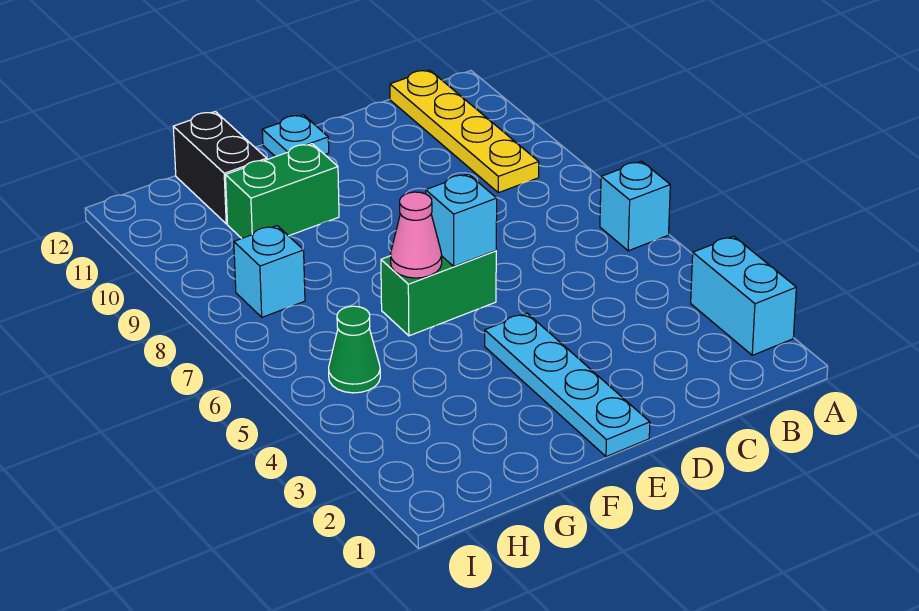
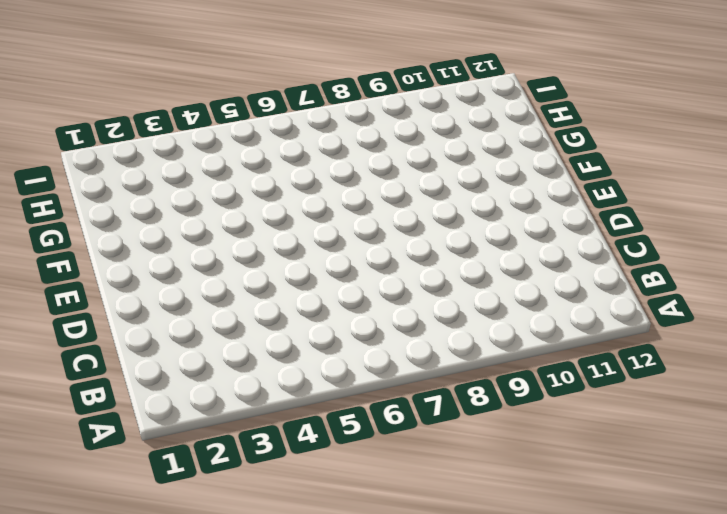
none -> cyan brick A2:A3 level 1
none -> cyan brick A6 level 1
none -> yellow plate B9:B12 level 1

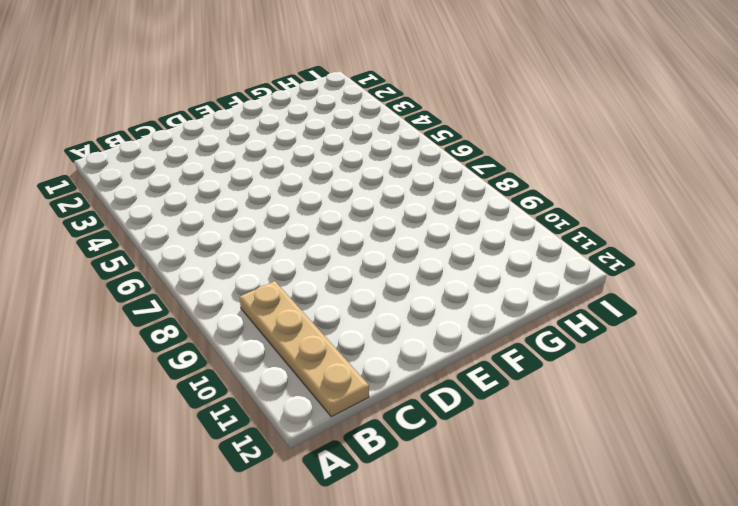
tan plate B9:B12 level 1 -> yellow plate B9:B12 level 1
none -> cyan brick A2:A3 level 1
none -> cyan brick A6 level 1
none -> cyan plate E1:E4 level 1

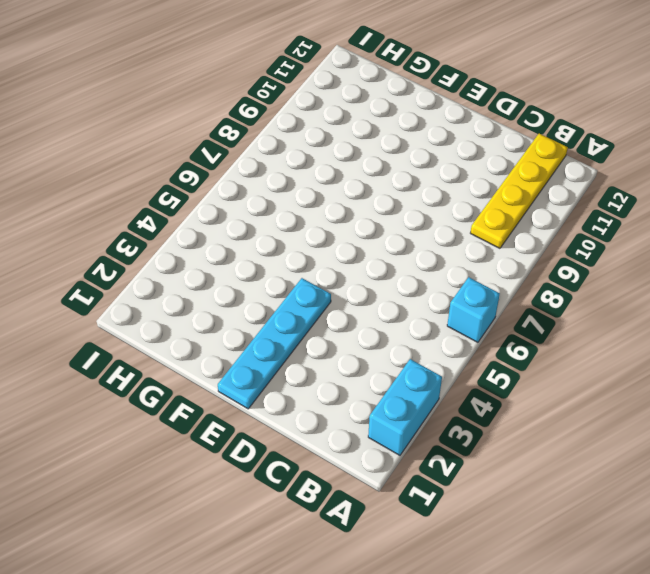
none -> green brick E6:F6 level 1
none -> cyan plate E12 level 1
none -> green brick F10:G10 level 1

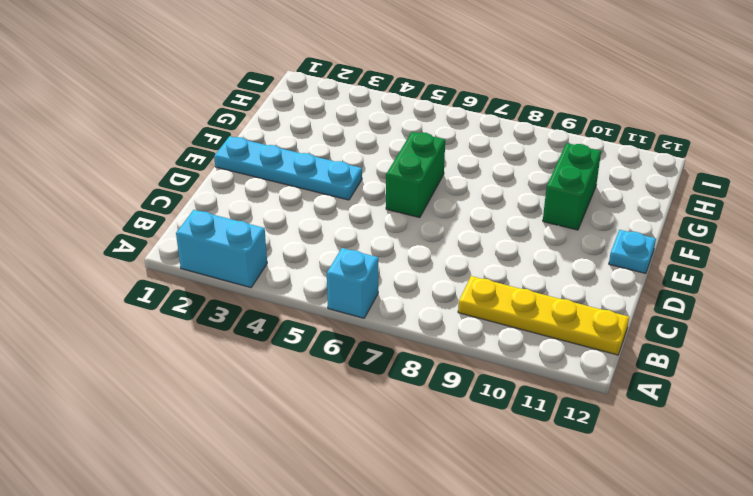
none -> black brick G11:G12 level 1
none -> green cone H5 level 1
none -> cyan brick H8 level 1

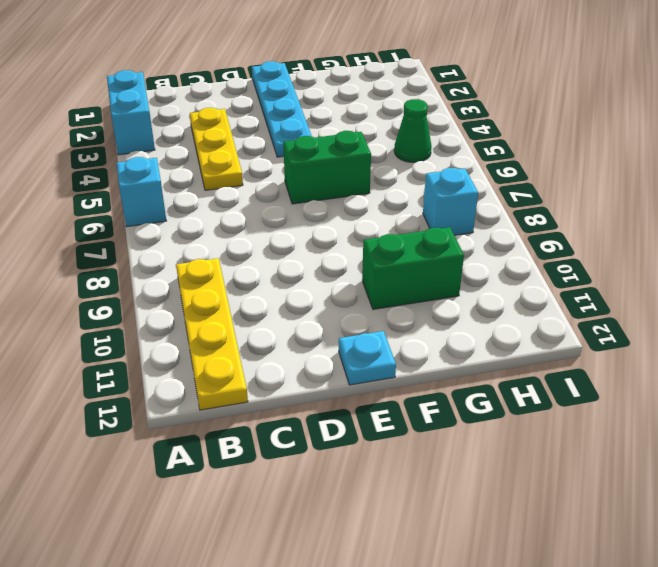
yellow plate C3:C5 level 1 -> none
none -> black brick G11:G12 level 1
none -> cyan brick E6 level 2
none -> pink cone F6 level 2

